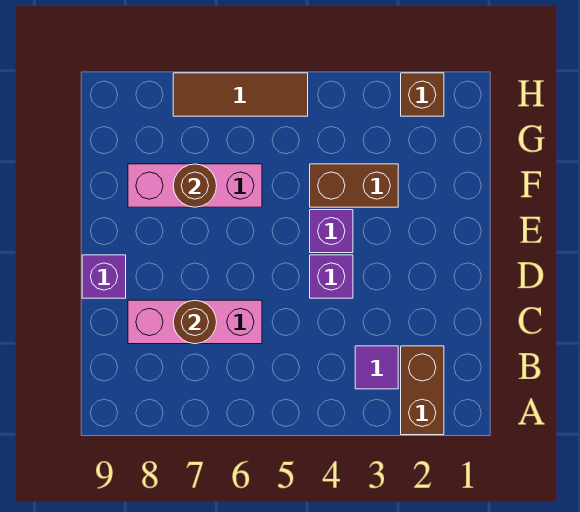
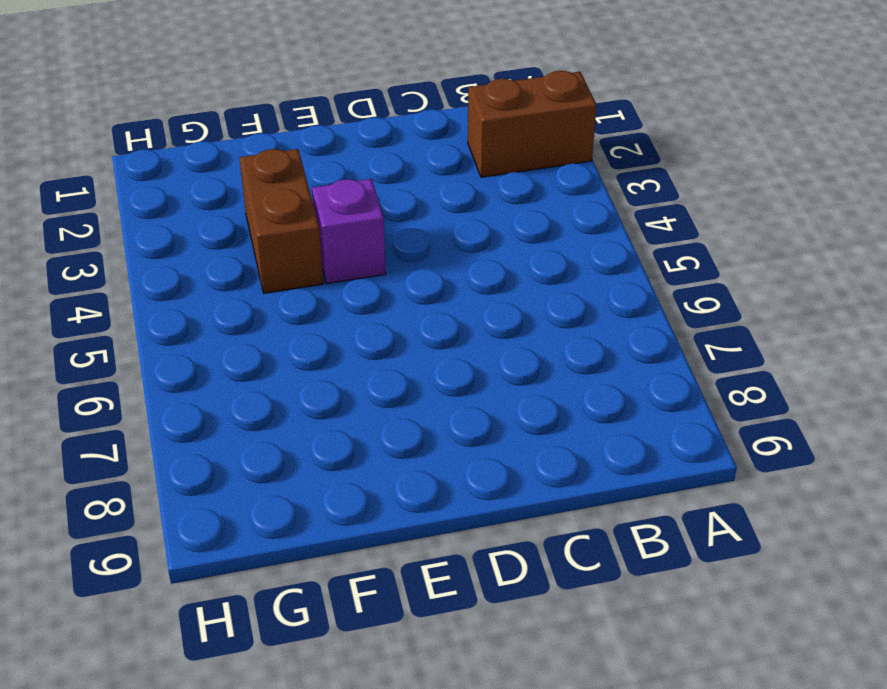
none -> purple tile B3 level 1
none -> pink brick C6:C8 level 1
none -> purple brick D4 level 1

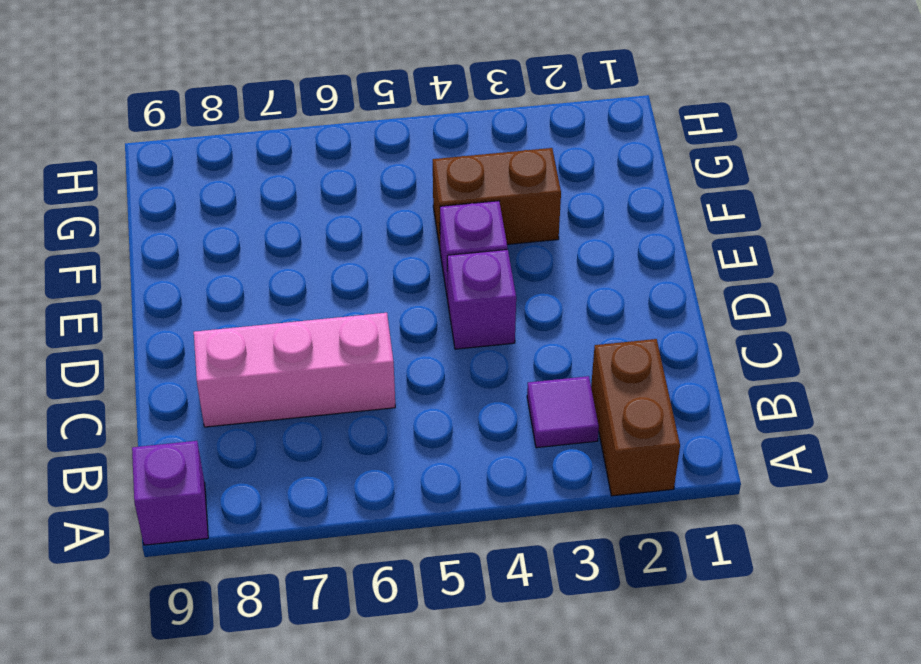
purple brick A9 level 1 -> purple brick D9 level 1
none -> pink brick F6:F8 level 1
none -> brown brick H2 level 1
none -> brown tile H5:H7 level 1

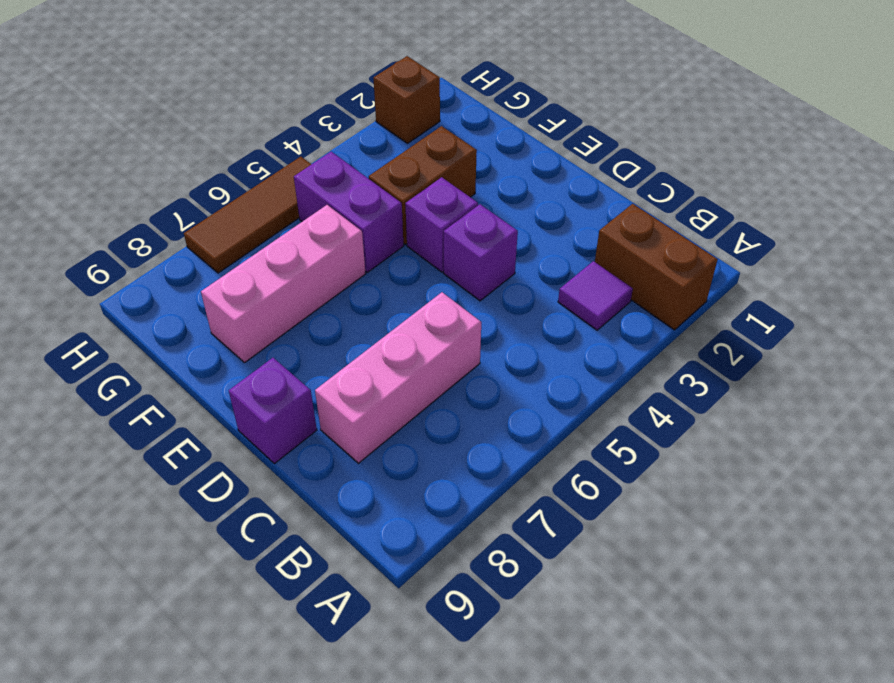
purple brick F5:G5 level 1 -> none
none -> brown round brick C7 level 2
none -> brown round brick F7 level 2

